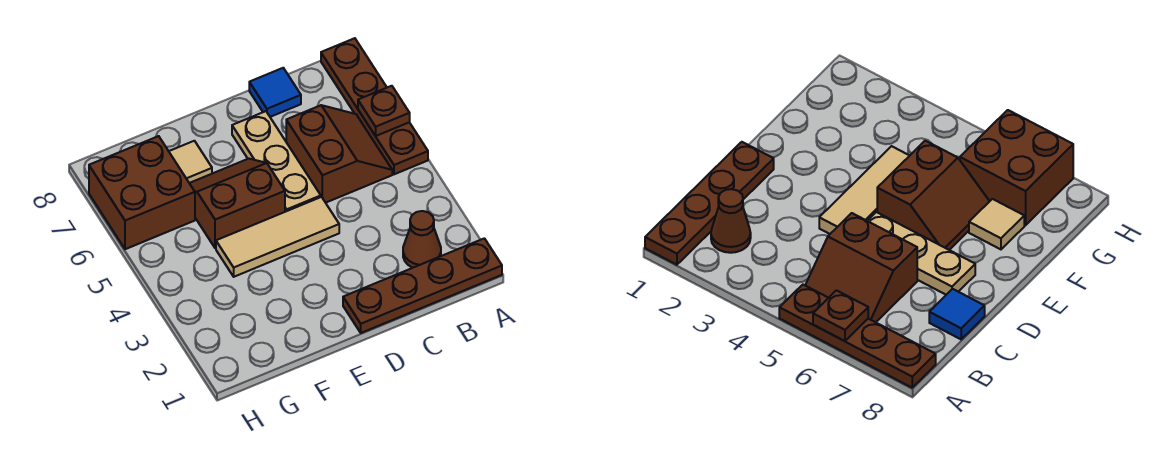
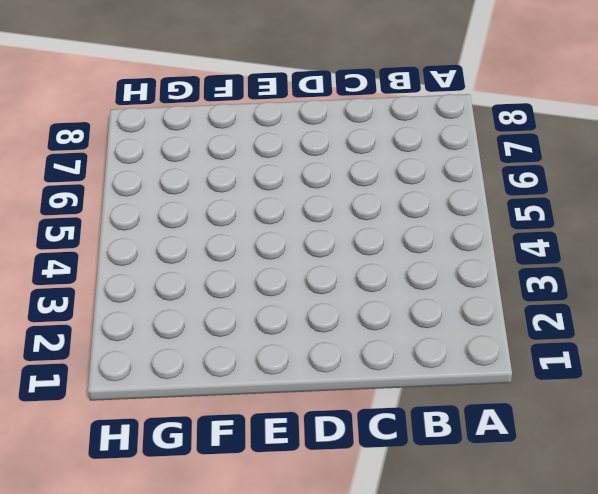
none -> brown plate A1:D1 level 1
none -> brown plate A5:A8 level 1

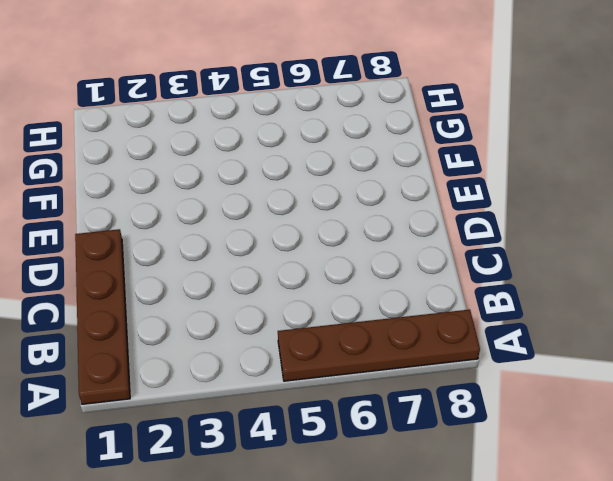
none -> brown cone B2 level 1
none -> brown slope B5:C6 level 1 top C

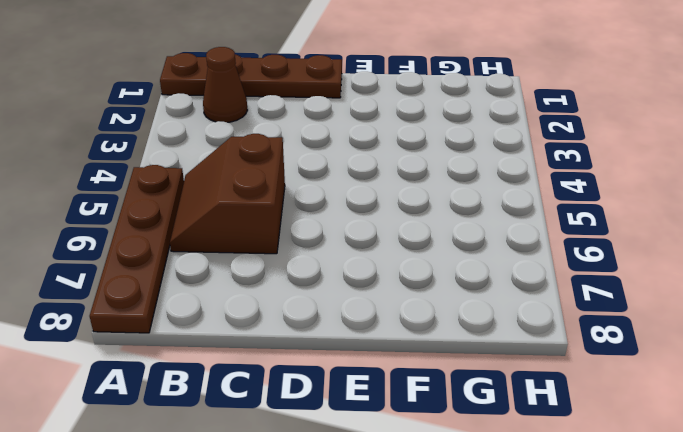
none -> blue tile C8 level 1
none -> tan tile D4:F4 level 1

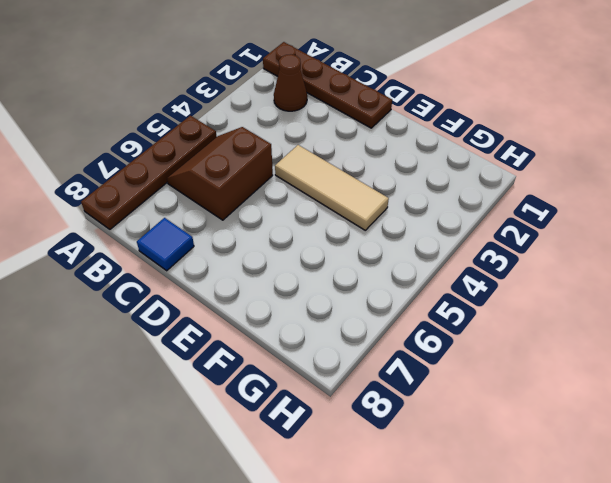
none -> tan plate D5:D7 level 1
none -> brown slope E5:F6 level 1 top 5

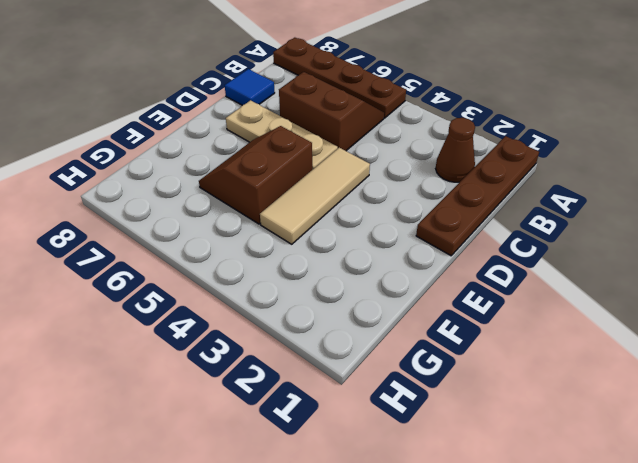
none -> tan tile F7 level 1
none -> brown brick G6:H7 level 1

